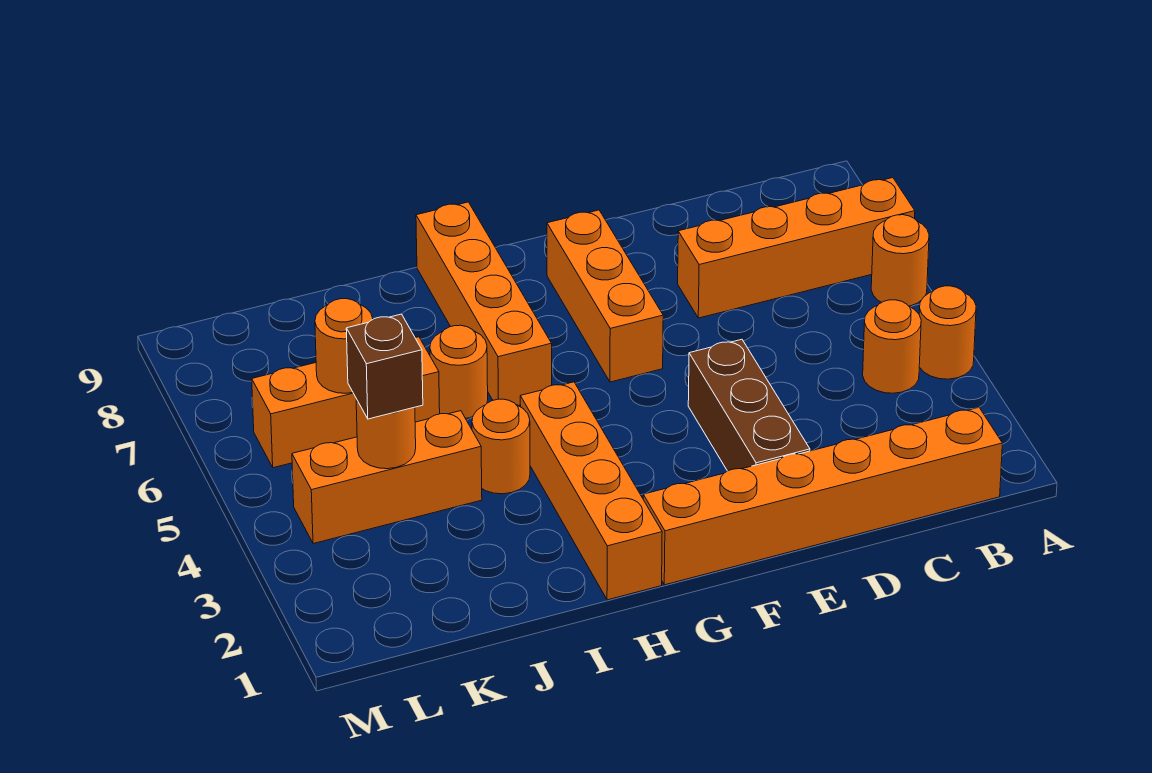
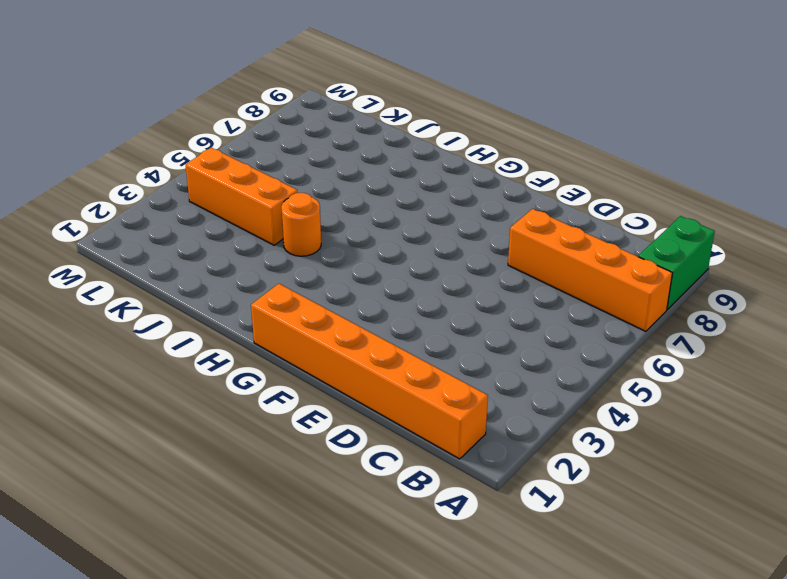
green brick A8:A9 level 1 -> none
none -> orange round brick A4 level 1
none -> orange round brick A6 level 1
none -> orange round brick B4 level 1

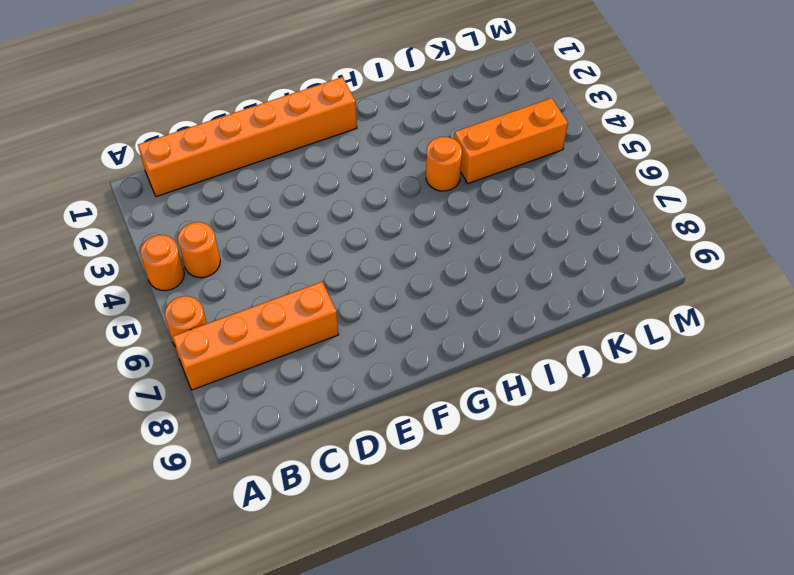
none -> brown brick E2:E4 level 1
none -> orange brick F6:F8 level 1
none -> orange brick H1:H4 level 1

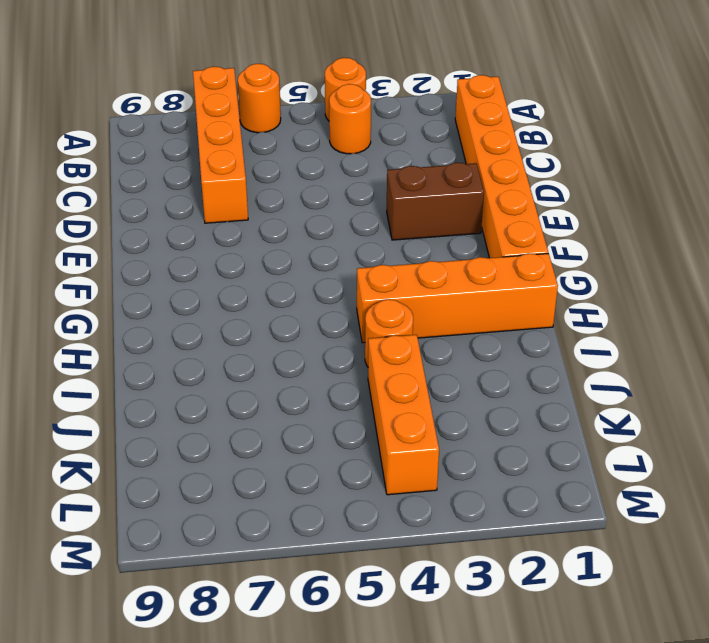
brown brick E2:E3 level 1 -> brown brick E2:E4 level 1
none -> orange brick F6:F8 level 1
none -> orange brick H6:H9 level 1
none -> orange round brick I6 level 1

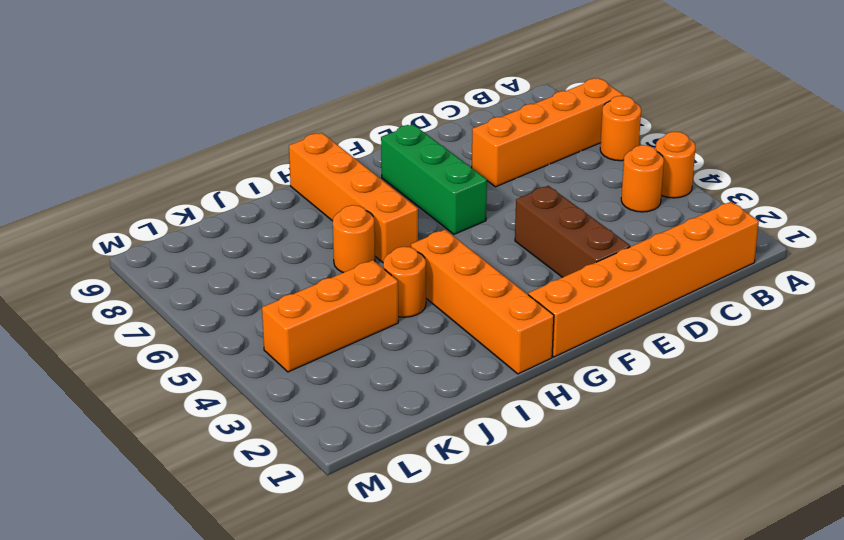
green brick F6:F8 level 1 -> orange brick F6:F8 level 1
none -> orange brick J6:L6 level 1
none -> orange round brick K4 level 2
none -> orange round brick K6 level 2

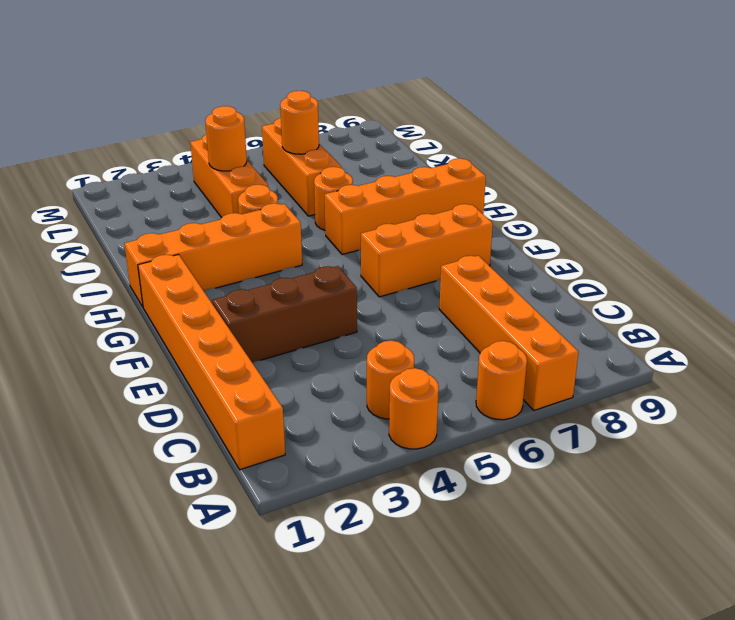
none -> brown brick K4 level 3

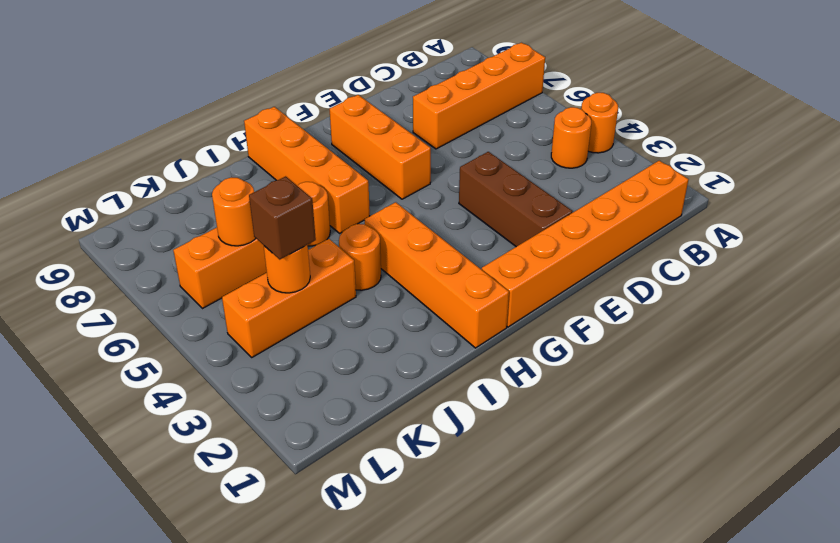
none -> orange round brick A6 level 1

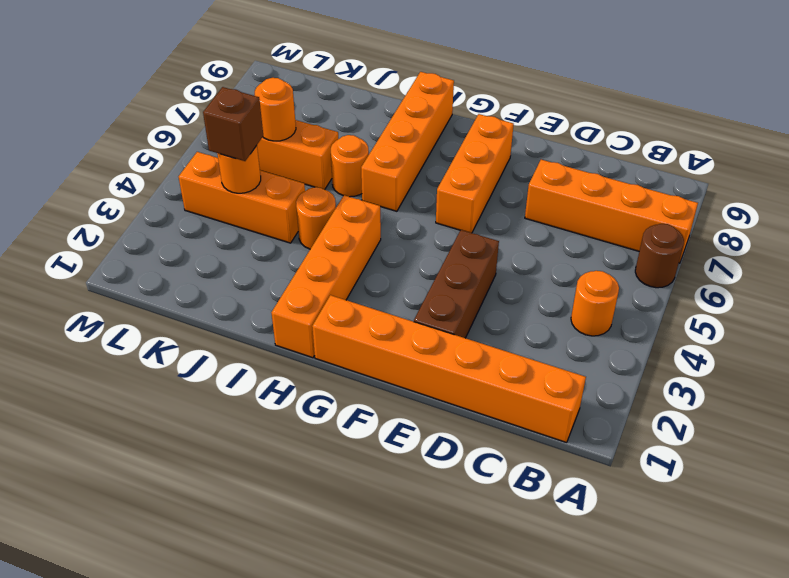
brown round brick A6 level 1 -> orange round brick A6 level 1
none -> orange round brick A4 level 1

